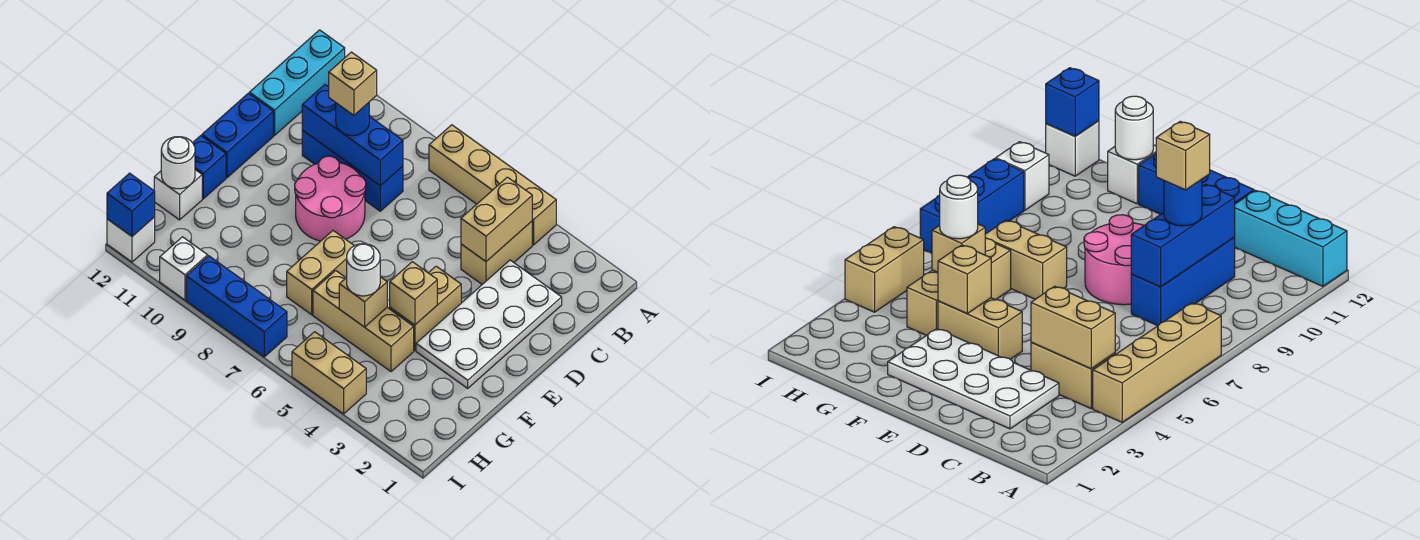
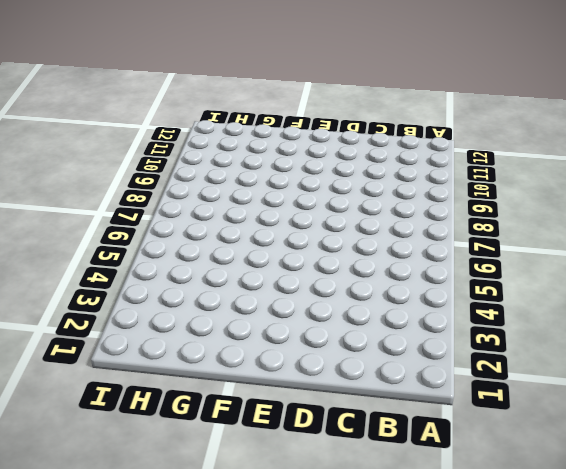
none -> tan brick A4:A7 level 1
none -> cyan brick A12:C12 level 1
none -> tan brick B4:C4 level 1

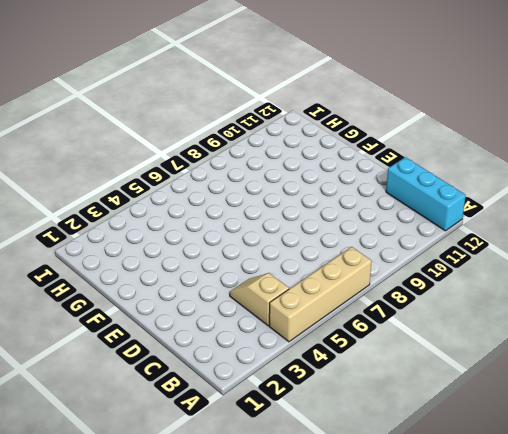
tan slope B4:C4 level 1 top B -> tan brick B4:C4 level 1
none -> white plate C2:F3 level 1
none -> blue brick C8:C10 level 1
none -> pink round brick D8:E9 level 1

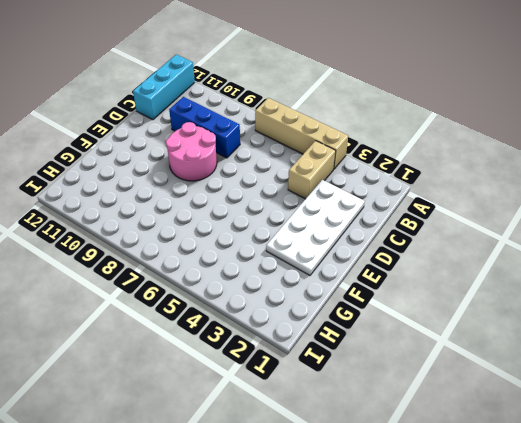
none -> blue brick D12:E12 level 1
none -> tan brick E4:F4 level 1
none -> tan brick F7:G7 level 1

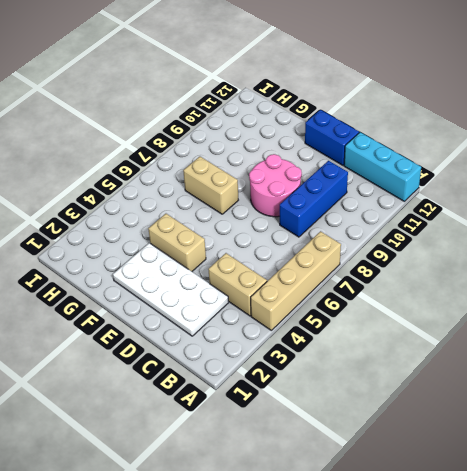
none -> blue brick F12 level 1
none -> tan brick G4:G6 level 1
none -> white brick G12 level 1

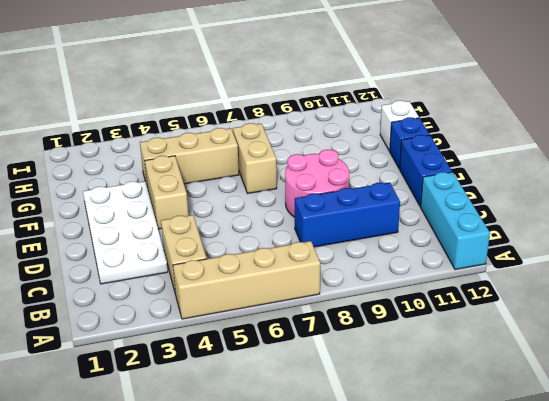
none -> tan brick I4:I5 level 1
none -> blue brick I7:I9 level 1
none -> white brick I10 level 1

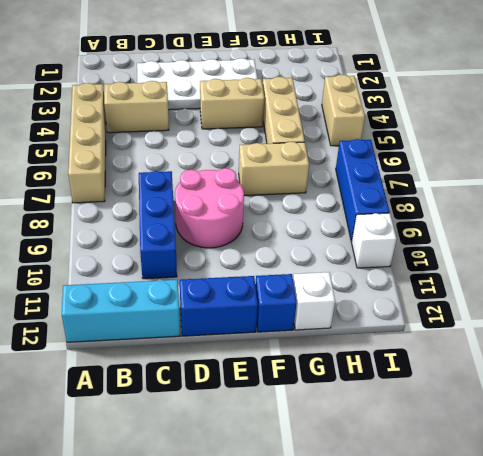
none -> white brick I12 level 1
none -> tan brick B4:C4 level 2
none -> blue brick C8:C10 level 2

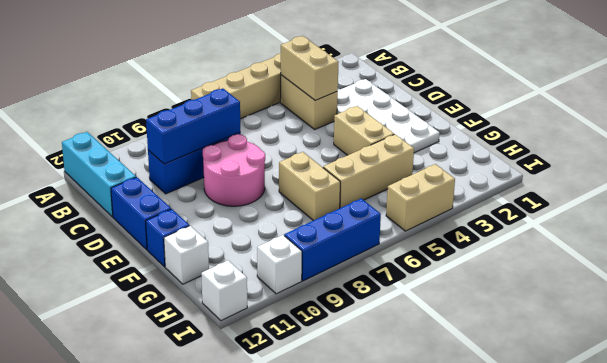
none -> tan brick F4 level 2
none -> tan brick G5 level 2
none -> white round brick G12 level 2

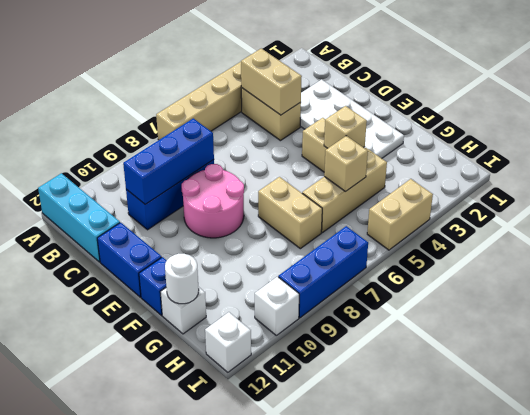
none -> blue brick I12 level 2
none -> blue round brick C9 level 3
none -> white round brick G5 level 3

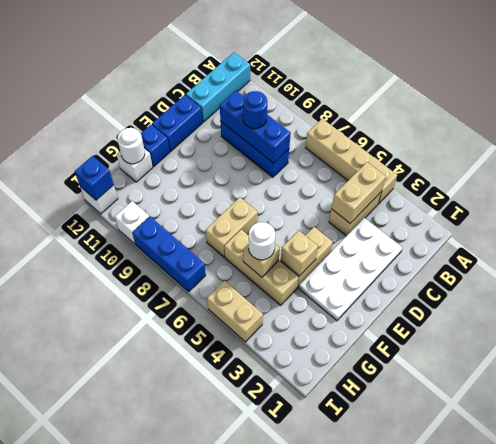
none -> pink round brick D8:E9 level 1
none -> tan brick C9 level 4

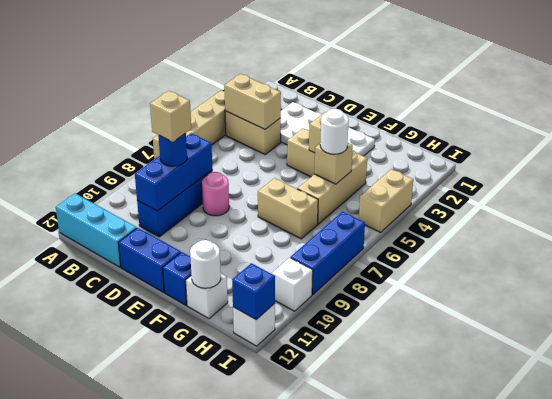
pink round brick D8 level 1 -> pink round brick D8:E9 level 1

